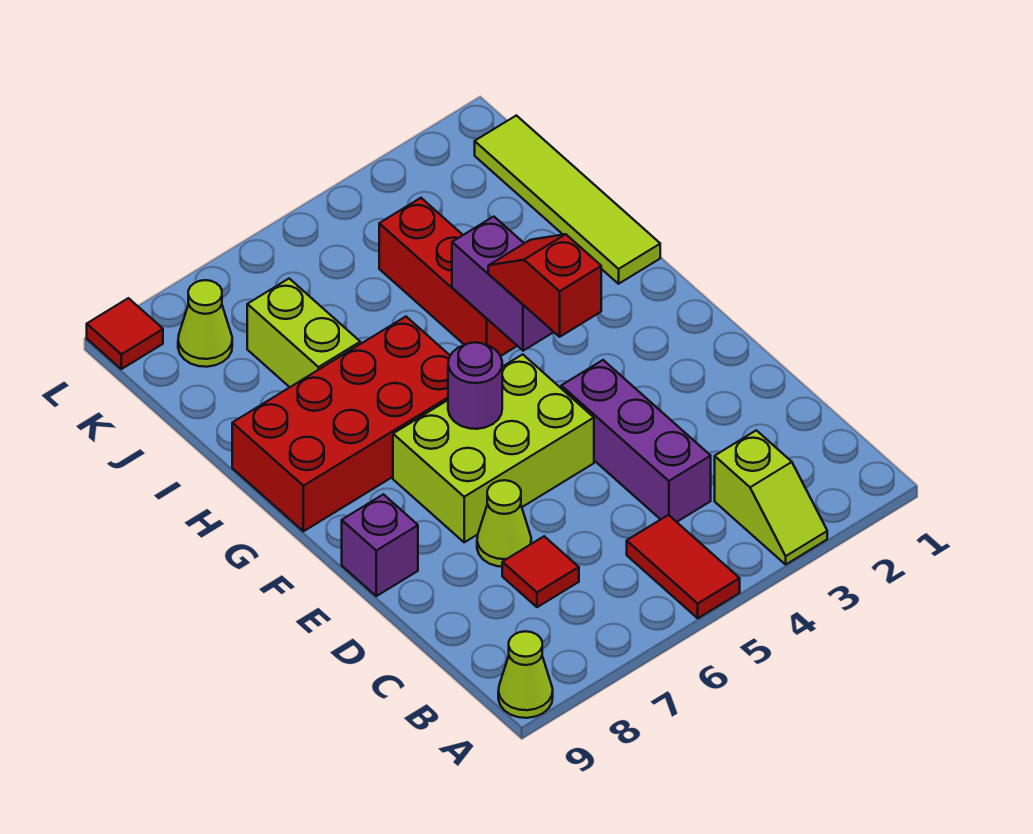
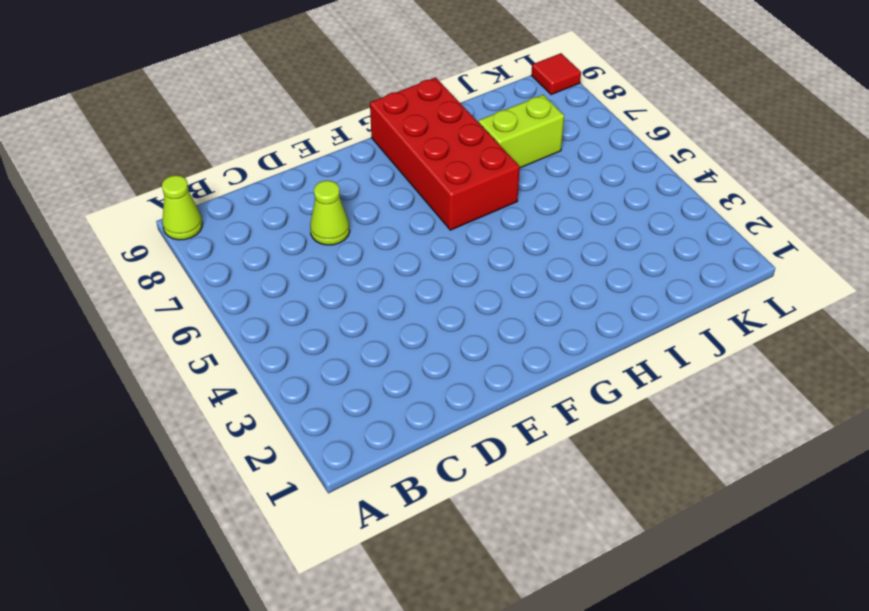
none -> lime slope A3:B3 level 1 top B
none -> red tile A5:B5 level 1
none -> purple brick C4:E4 level 1

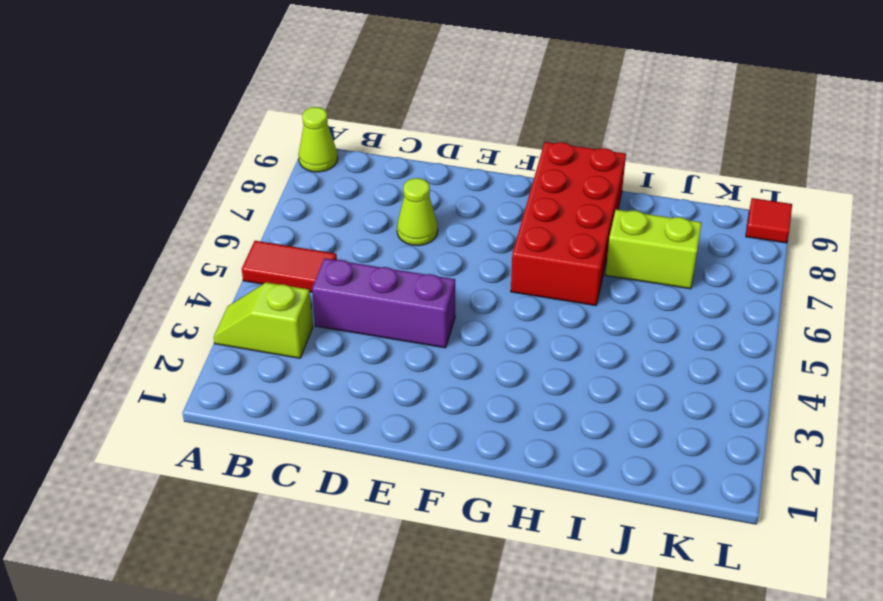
none -> red tile C7 level 1
none -> lime brick E5:F7 level 1
none -> purple brick E9 level 1

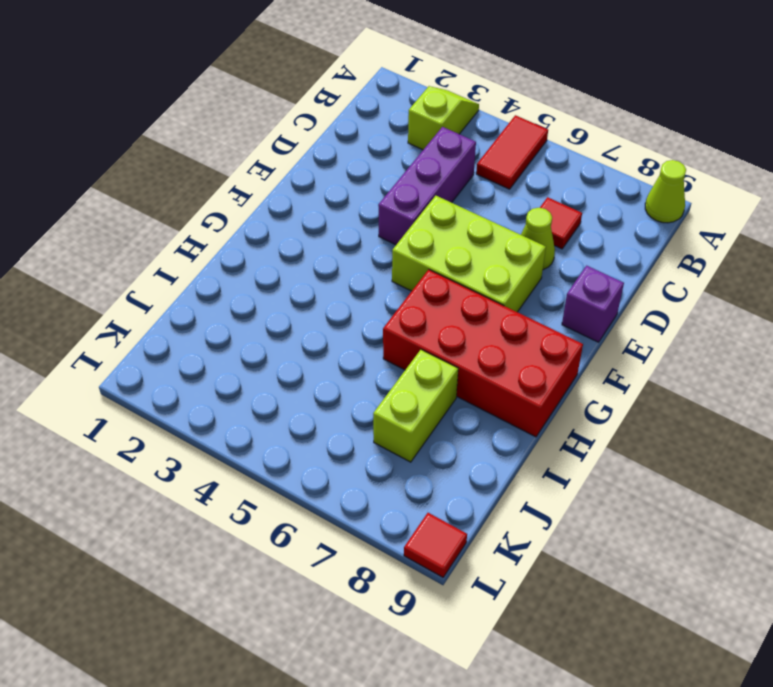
none -> lime tile H1:K1 level 1
none -> red brick H4:J4 level 1
none -> lime cone K8 level 1

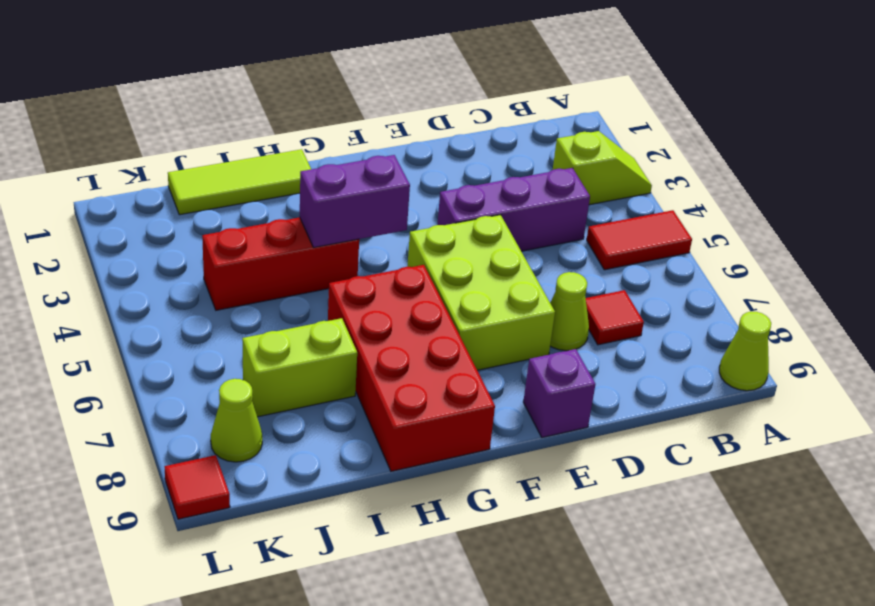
lime tile H1:J1 level 1 -> lime tile H1:K1 level 1
none -> purple round brick F6 level 2
none -> red slope F4:G4 level 3 top F

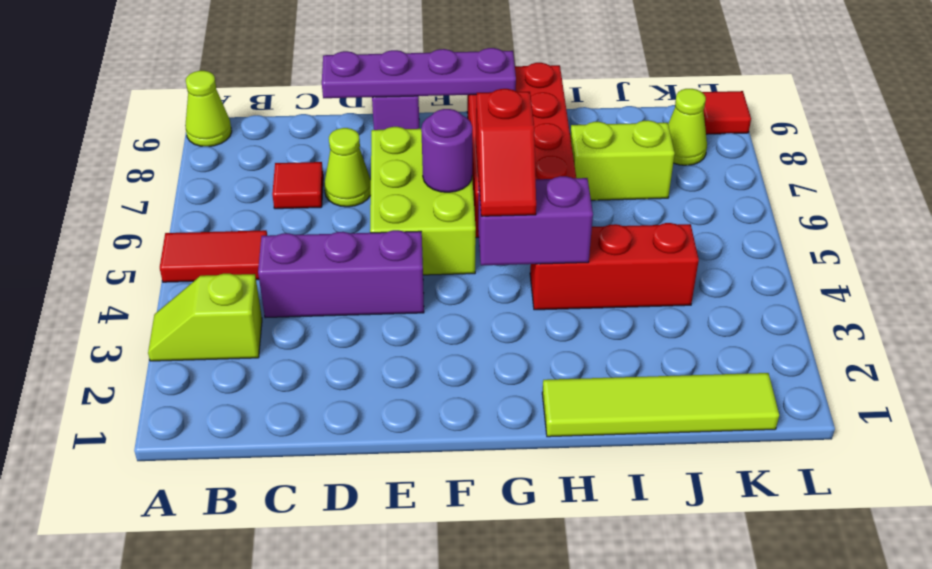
purple plate D9:G9 level 2 -> none
red slope G4:G5 level 3 top 5 -> red slope F4:G4 level 3 top F

